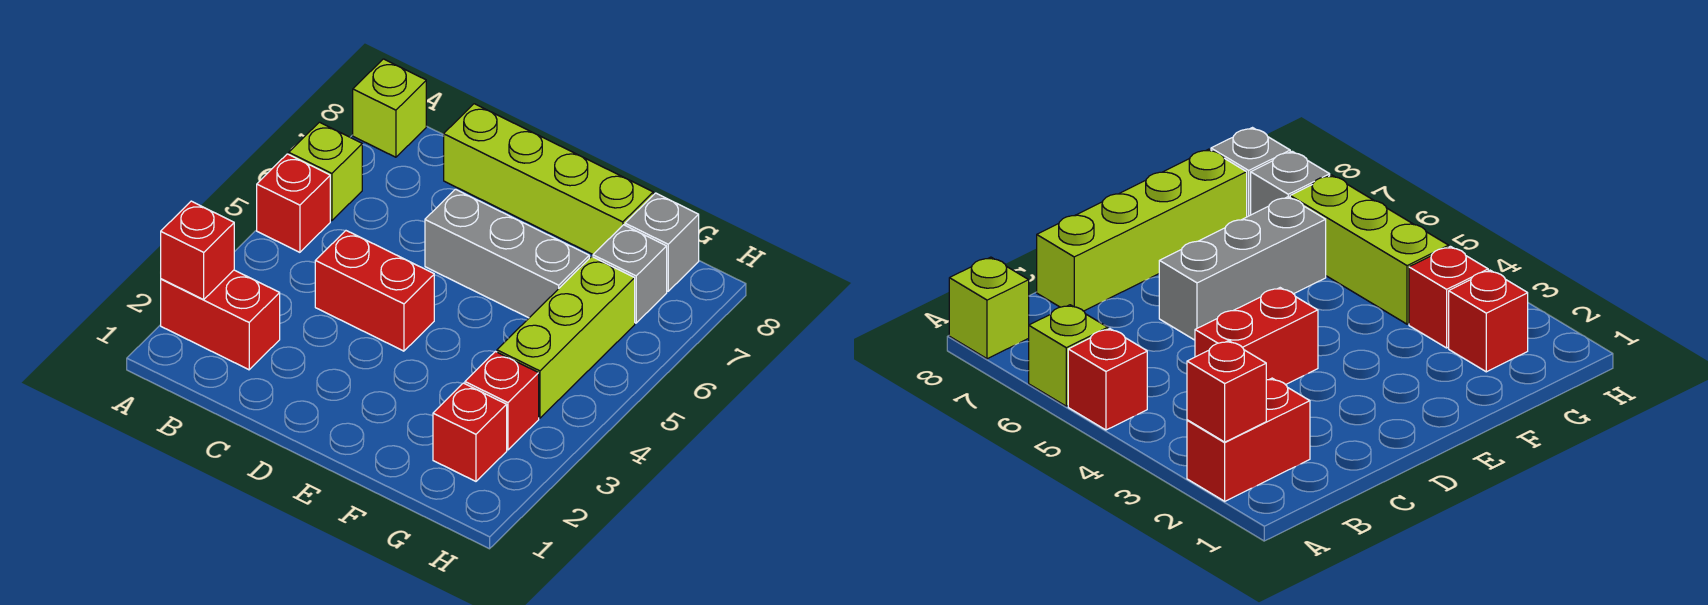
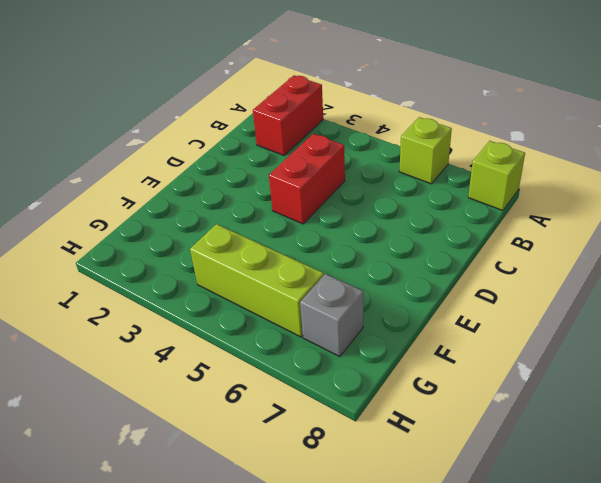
none -> red brick A5 level 1
none -> lime brick C8:F8 level 1
none -> grey brick D6:F6 level 1

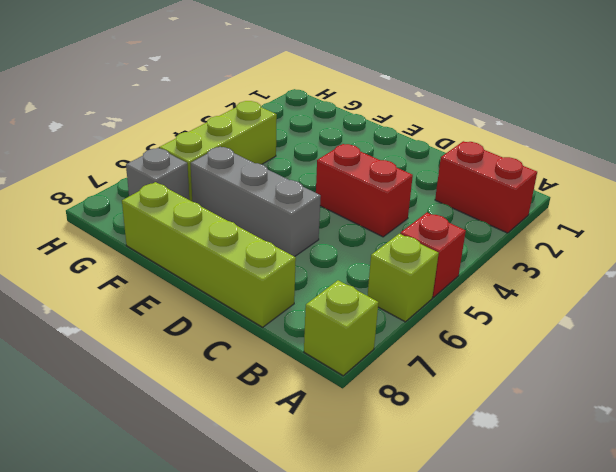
none -> red brick G2 level 1
none -> red brick G3 level 1
none -> grey brick G8 level 1

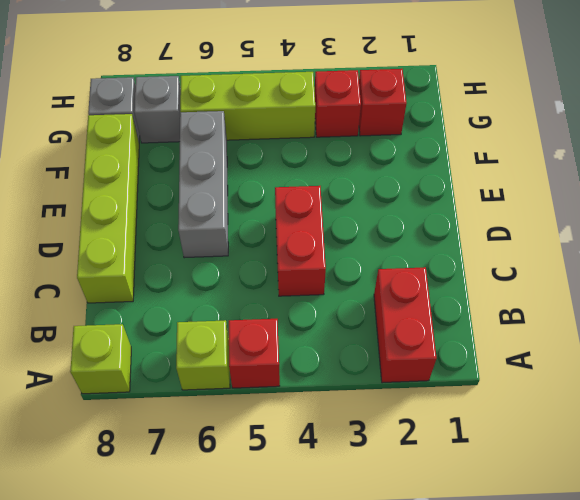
none -> red brick A2 level 2

